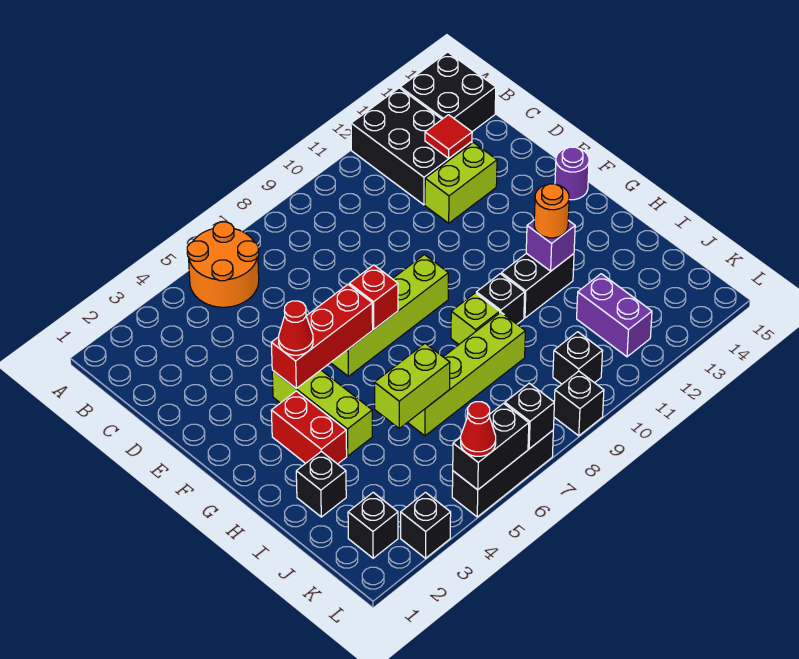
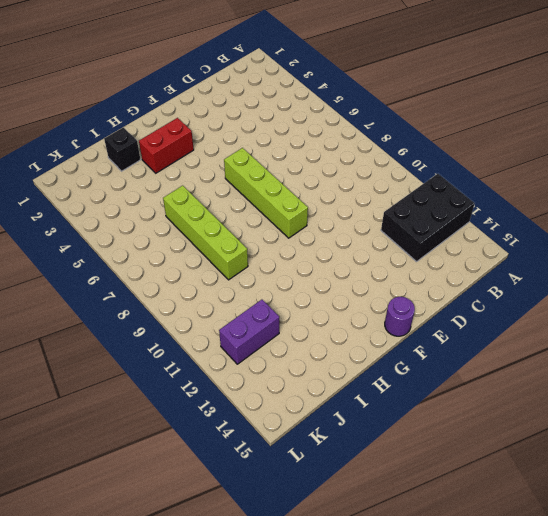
none -> orange round brick A5:B6 level 1
none -> black brick A14:B15 level 1
none -> lime brick D12:D13 level 1

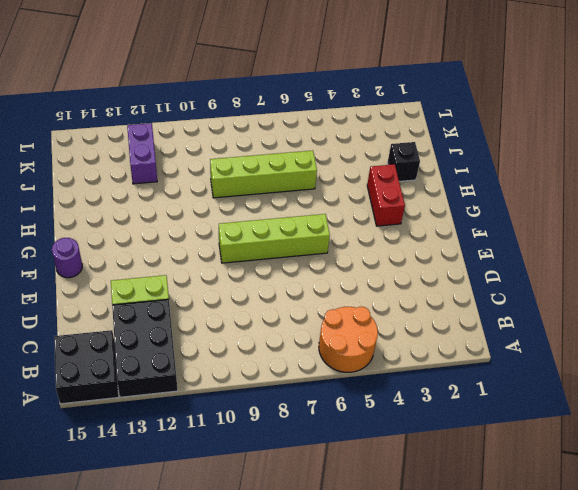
none -> lime brick F4:H4 level 1
none -> lime brick H9 level 1
none -> black brick H10 level 1

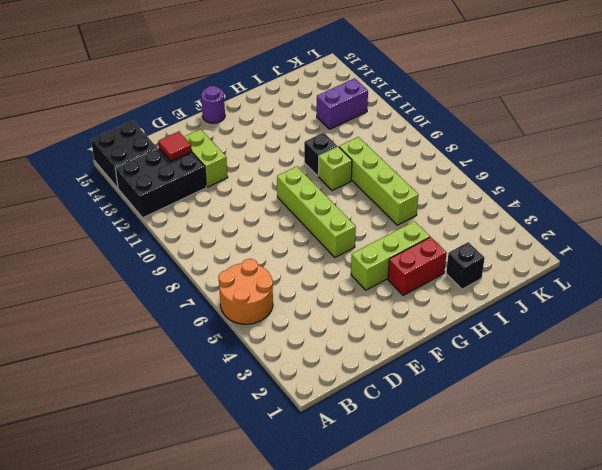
none -> black brick H11:H12 level 1
none -> black brick K2 level 1
none -> black brick K10 level 1

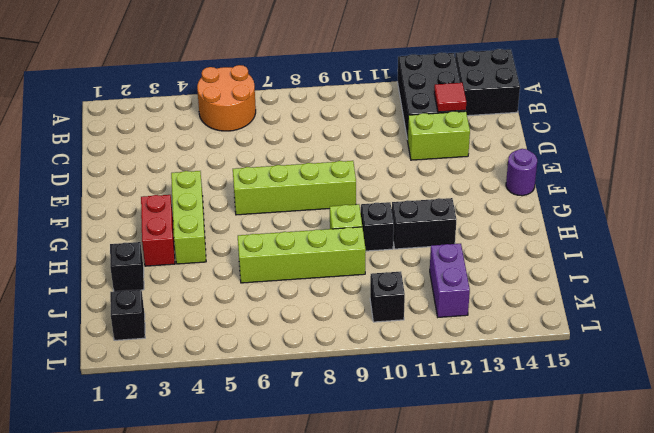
none -> black brick L3 level 1
none -> black brick L5:L7 level 1
none -> black brick L9 level 1

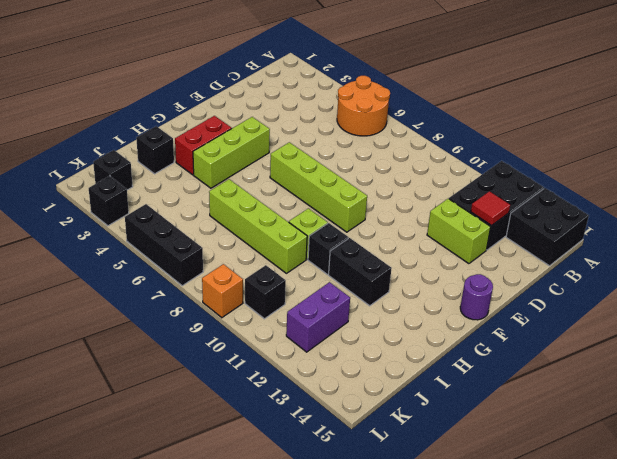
orange brick L9 level 1 -> black brick L9 level 1
none -> red brick F4:F6 level 2
none -> red brick F7 level 2
none -> purple brick H12 level 2

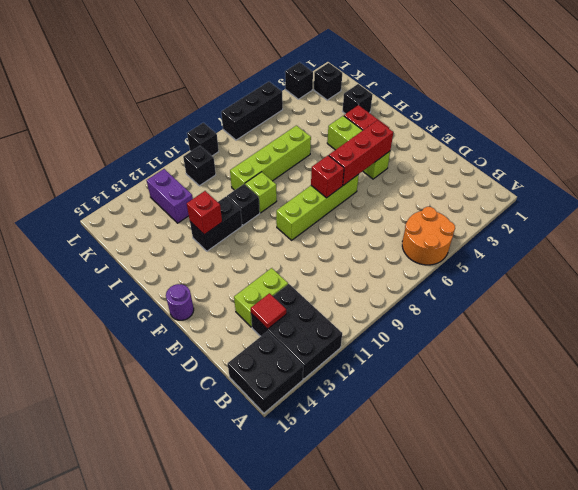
red brick H12 level 2 -> purple brick H12 level 2
none -> lime brick I5:I6 level 2
none -> black brick L5:L6 level 2
none -> black brick L7 level 2

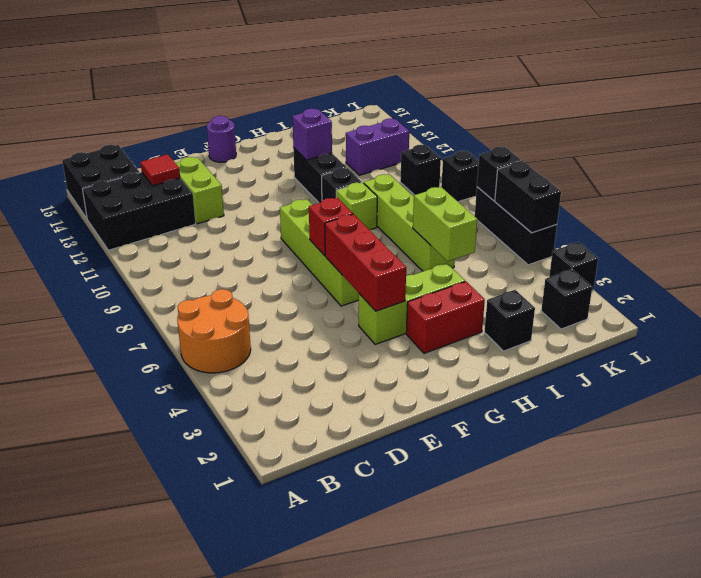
none -> red cone F4 level 3
none -> orange round brick H12 level 3
none -> red cone L5 level 3

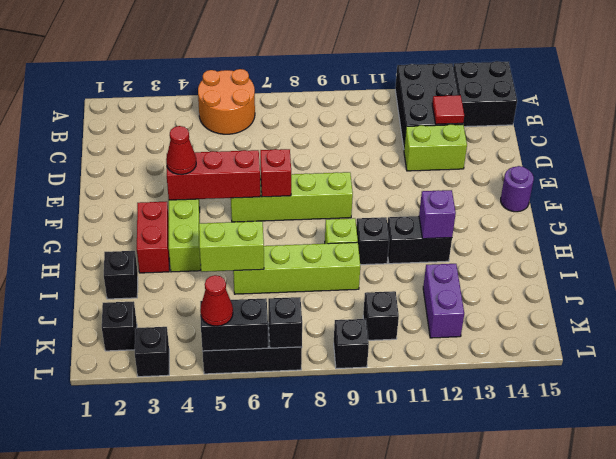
none -> orange round brick H12 level 3

